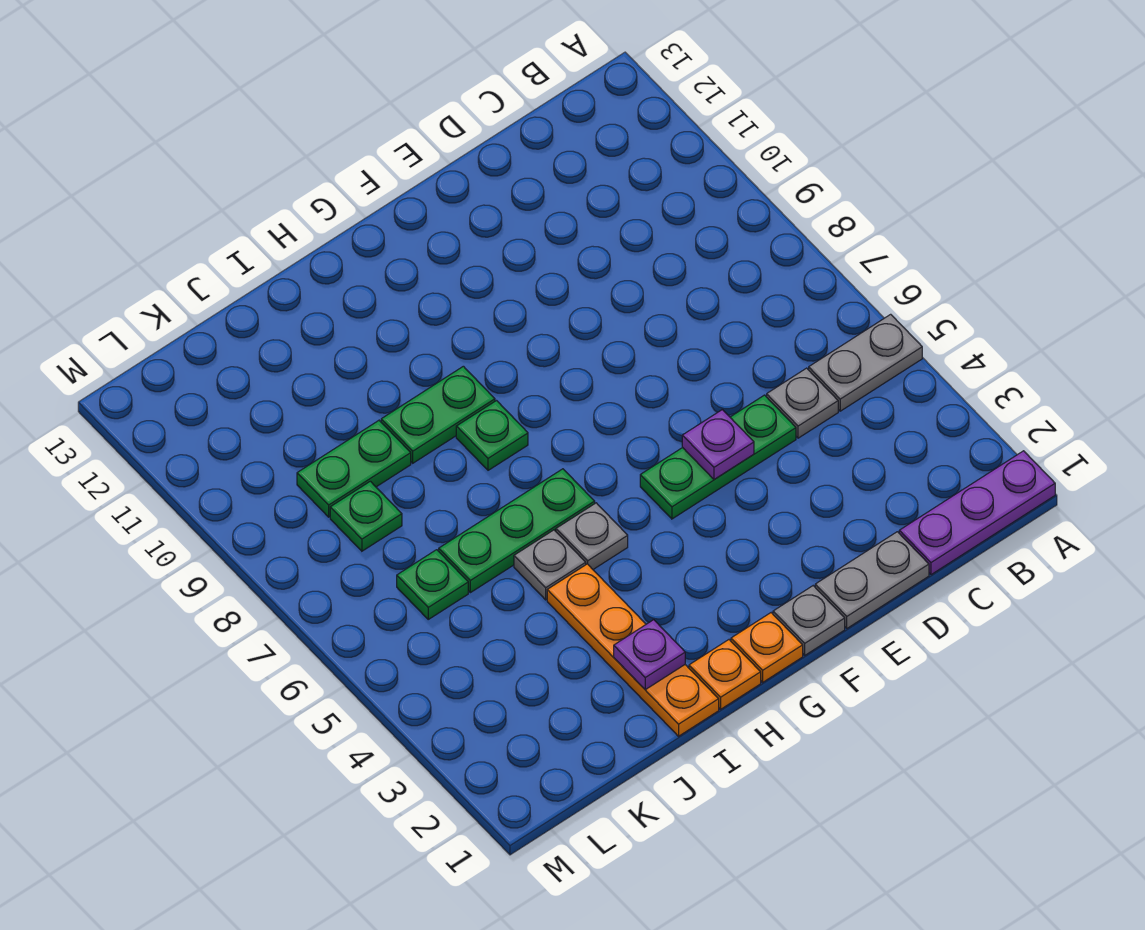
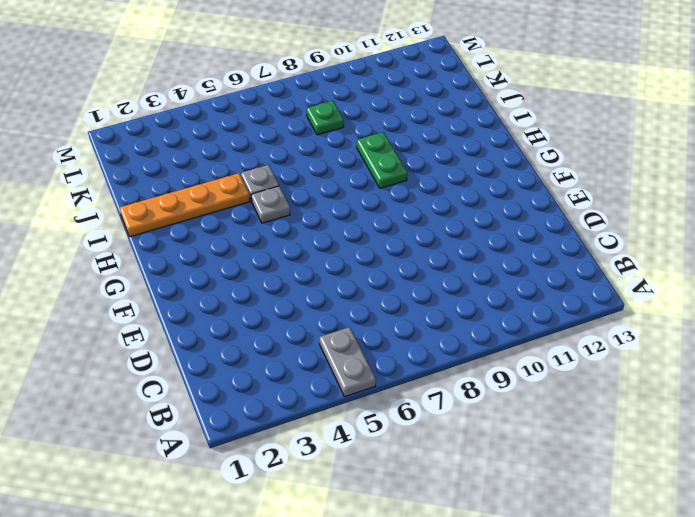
none -> purple plate A1:C1 level 1
none -> grey plate C5 level 1
none -> grey plate D1:E1 level 1

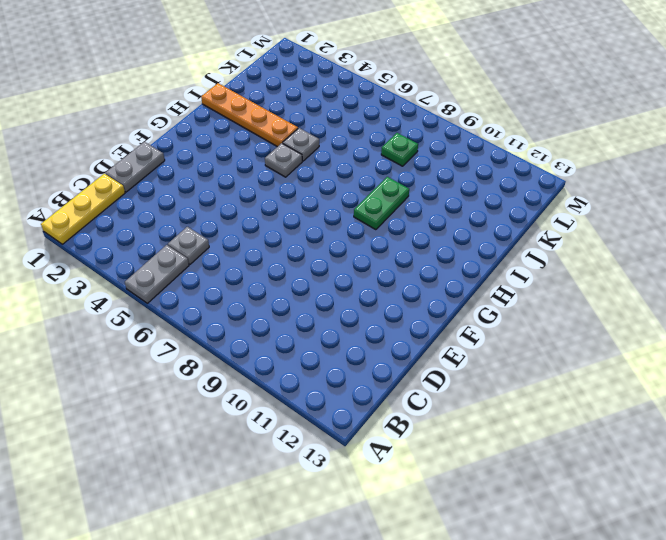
yellow plate A1:C1 level 1 -> purple plate A1:C1 level 1
none -> green plate D5:F5 level 1
none -> grey plate F1 level 1
none -> orange plate G1 level 1

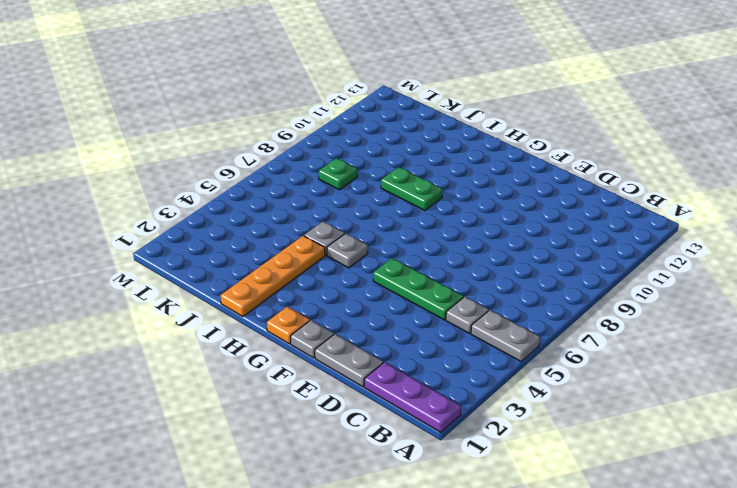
none -> orange plate H1 level 1
none -> green plate H6:J6 level 1
none -> green plate H8 level 1

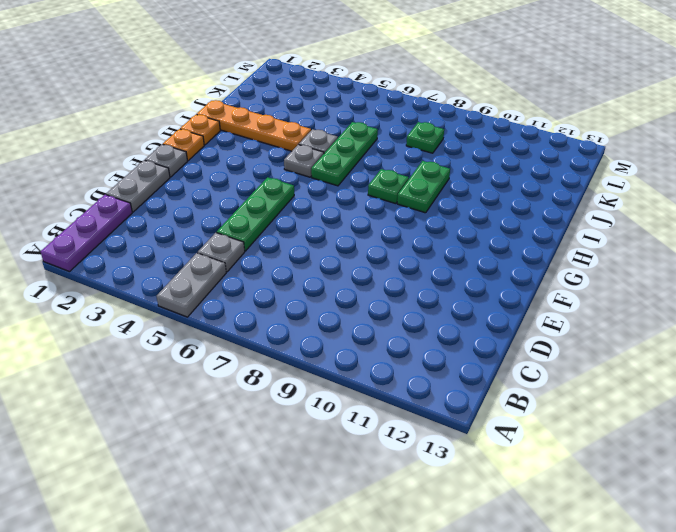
none -> green plate J9:K9 level 1
none -> green plate K6 level 1
none -> purple plate E5 level 2

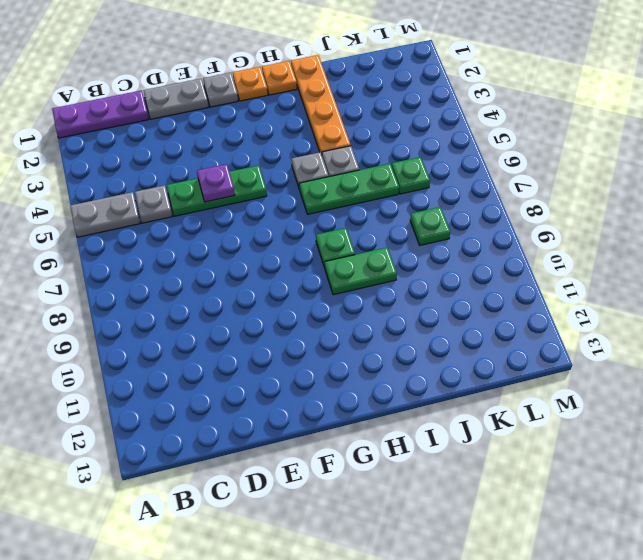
none -> green plate J9:K9 level 1
none -> purple plate I2 level 2

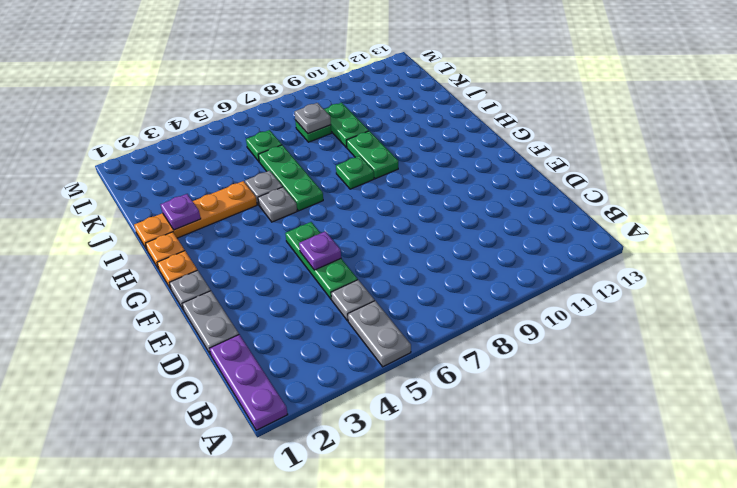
grey plate K8 level 2 -> none

